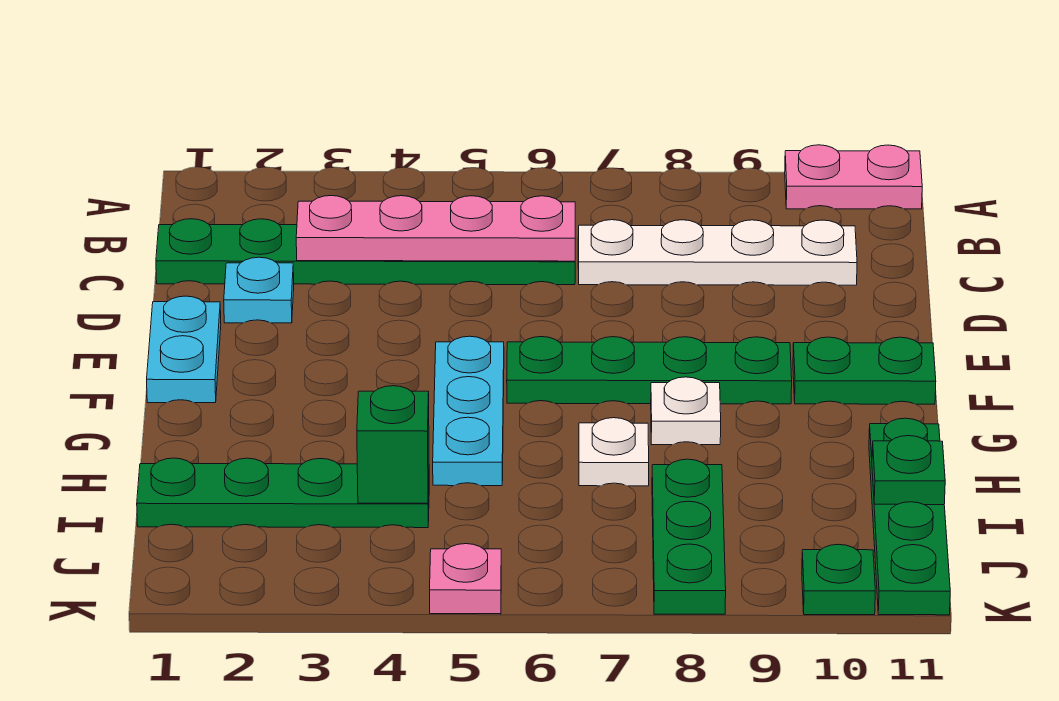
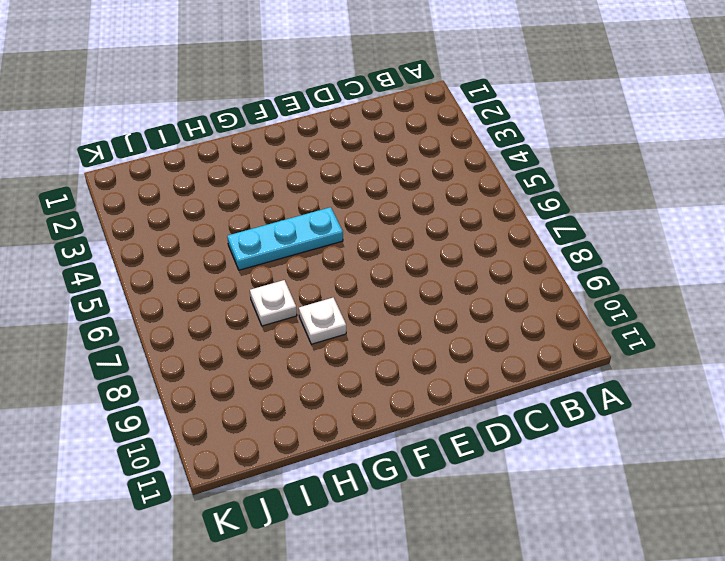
none -> pink plate A10:A11 level 1
none -> green plate C1:C6 level 1
none -> white plate C7:C10 level 1

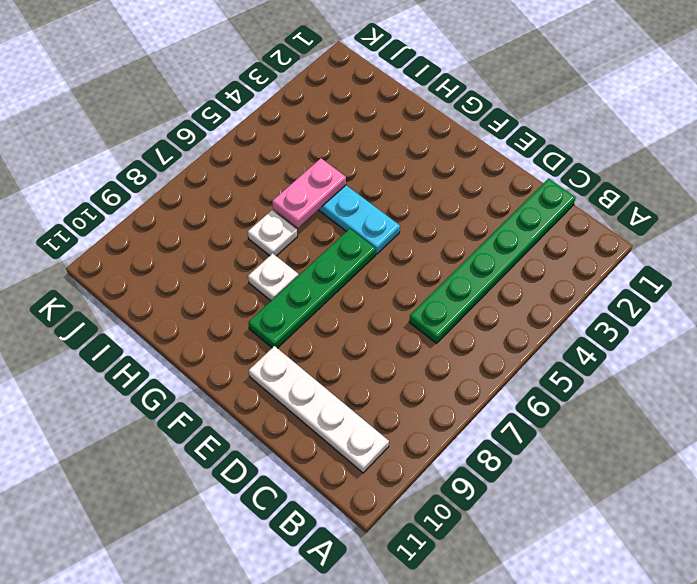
white plate B10:E10 level 1 -> white plate C7:C10 level 1
pink plate H5:H6 level 2 -> pink plate A10:A11 level 1
none -> cyan plate D2 level 1
none -> cyan plate E1:F1 level 1
none -> green plate F10:F11 level 1

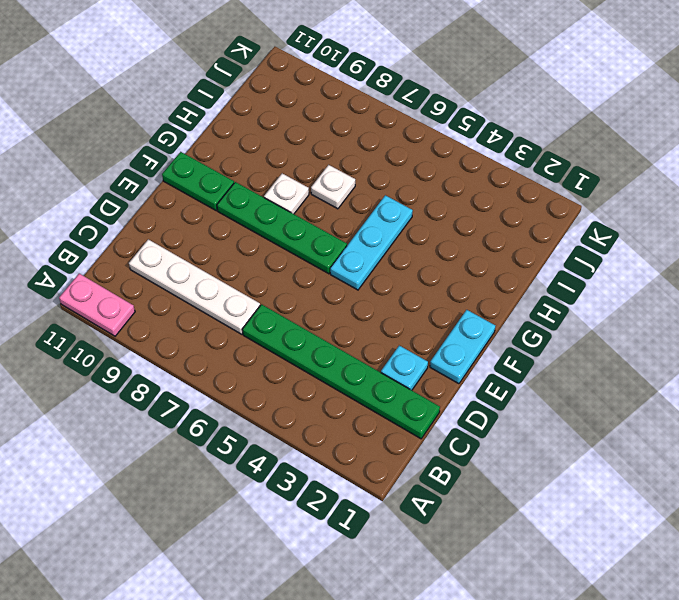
none -> green plate H11:K11 level 1
none -> green plate I1:I4 level 1
none -> green plate I8:K8 level 1

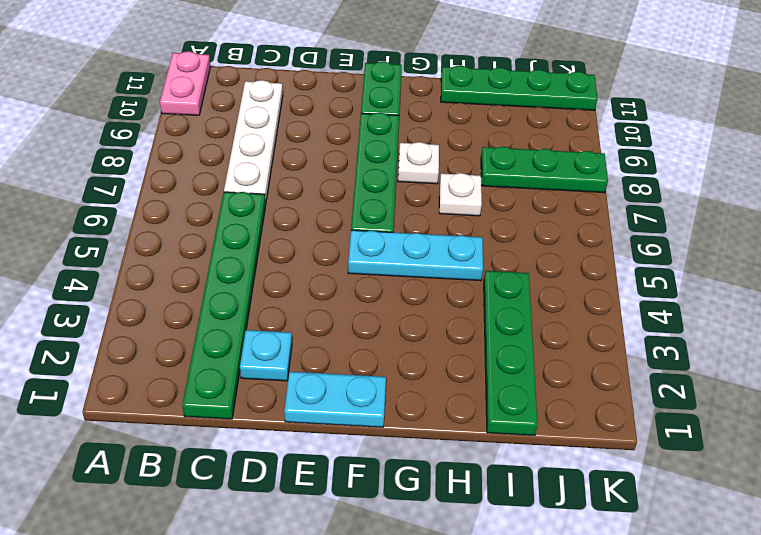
none -> pink plate K5 level 1
none -> green plate K10 level 1
none -> pink plate C3:C6 level 2

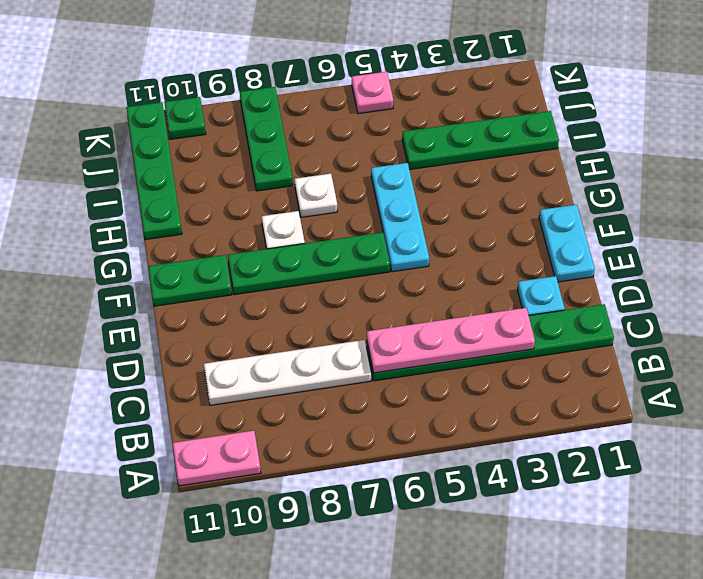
none -> green brick I4 level 2
none -> green plate I11 level 2

